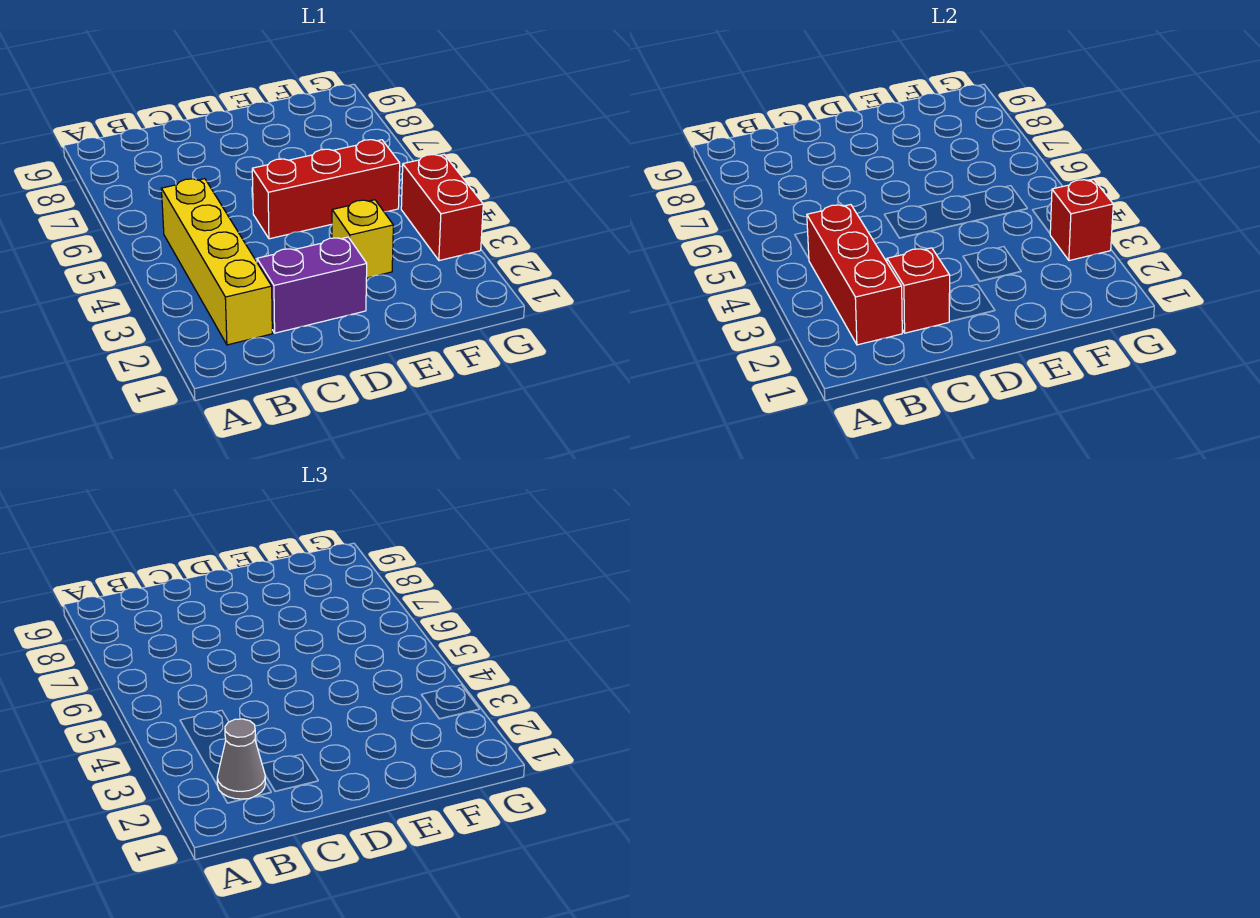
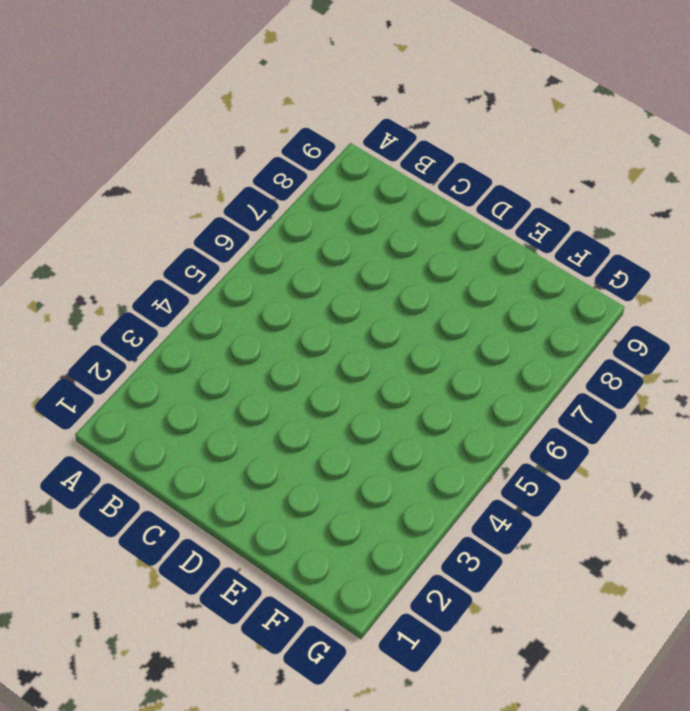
none -> yellow brick B2:B5 level 1
none -> purple brick C2:D2 level 1

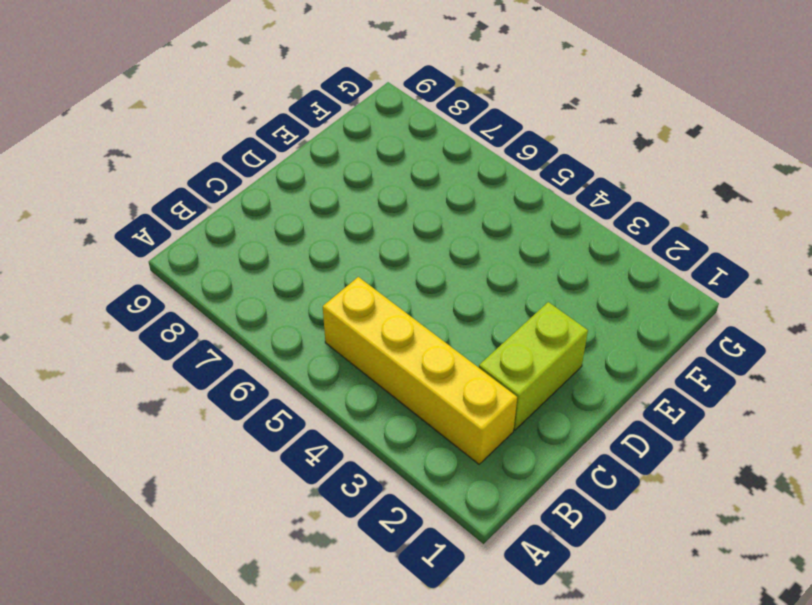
lime brick C2:D2 level 1 -> purple brick C2:D2 level 1
none -> red brick D5:F5 level 1
none -> yellow brick E3 level 1

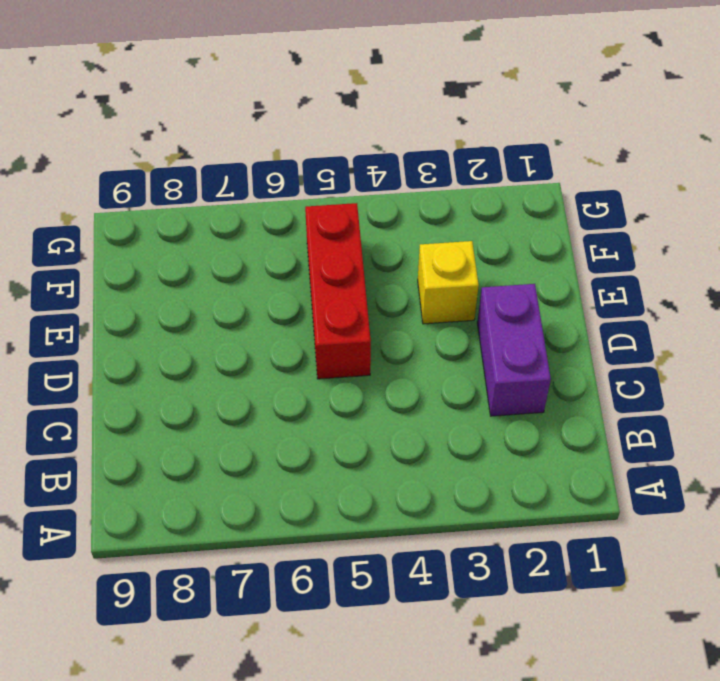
none -> yellow brick B2:B5 level 1
none -> red brick G3:G4 level 1

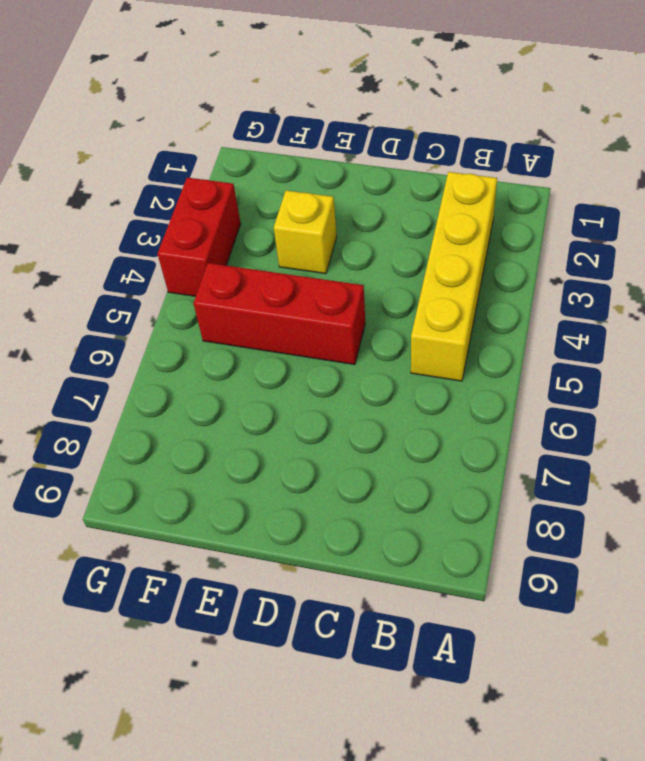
none -> purple brick C2:D2 level 1
none -> red brick B2:B4 level 2

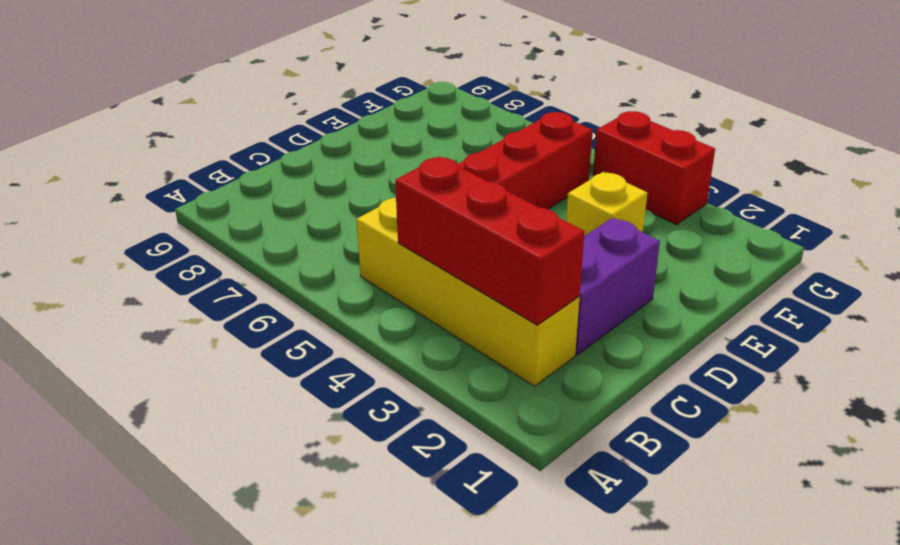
none -> red brick C2 level 2
none -> red brick G3 level 2

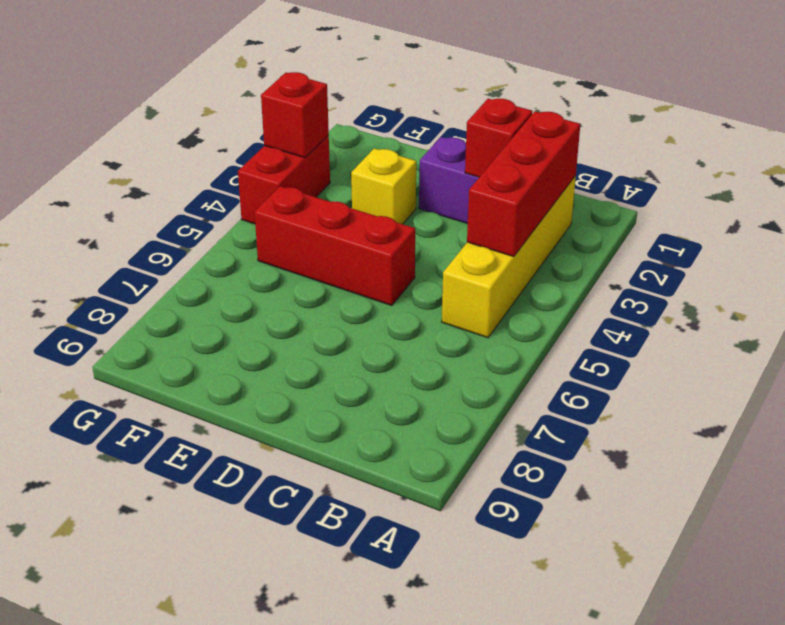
none -> grey cone B2 level 3

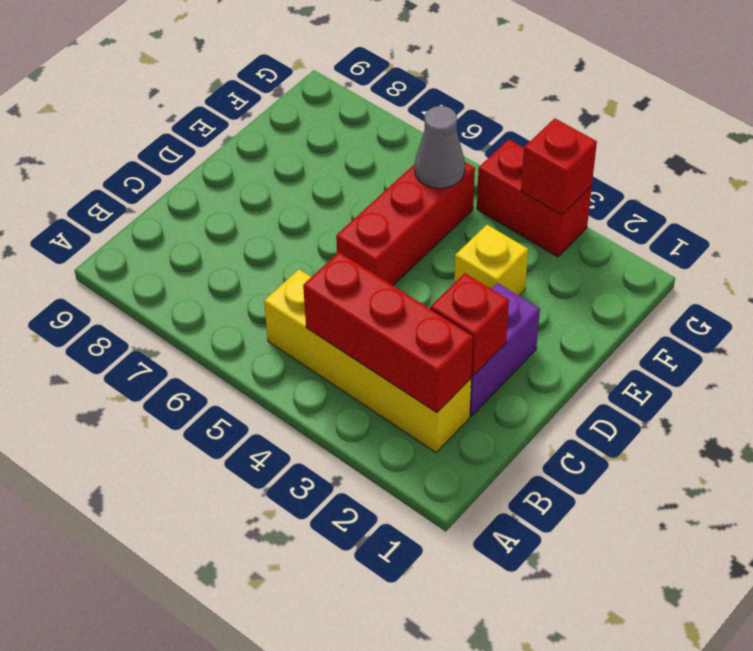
grey cone F5 level 2 -> grey cone B2 level 3

